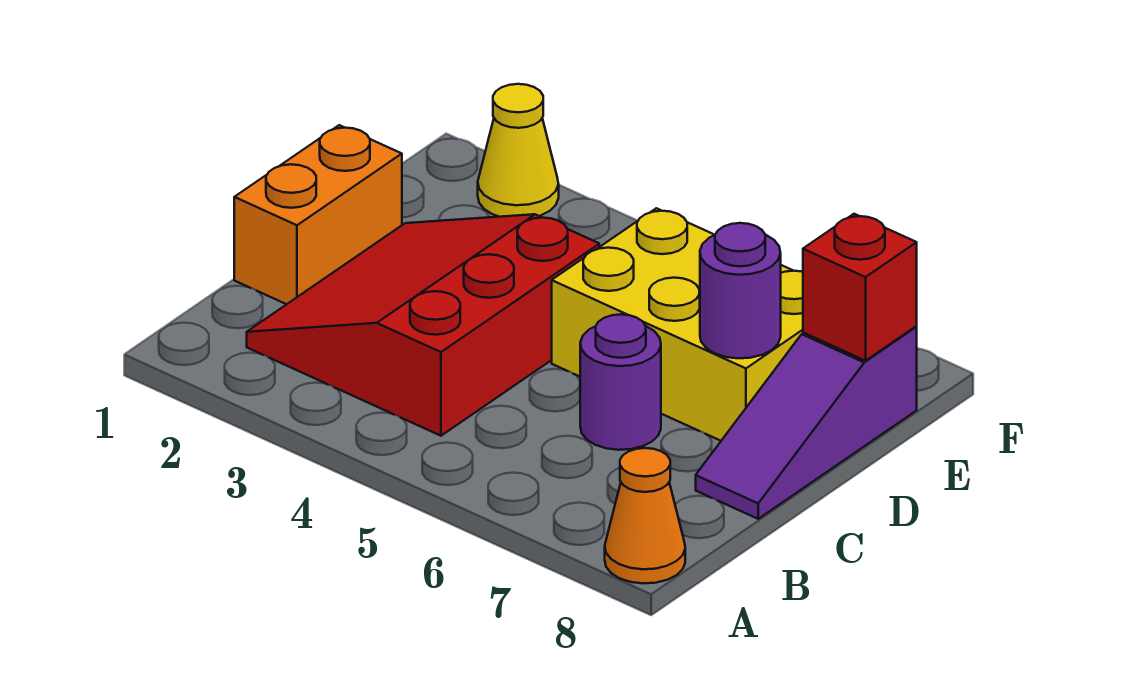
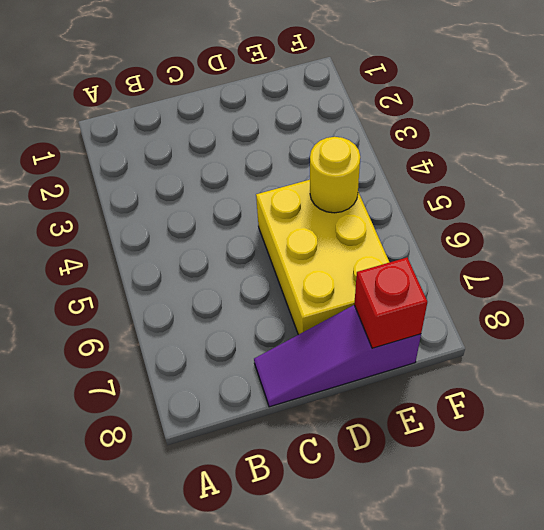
yellow round brick E5 level 2 -> none
none -> orange cone A8 level 1
none -> red slope B2:D4 level 1 top 4

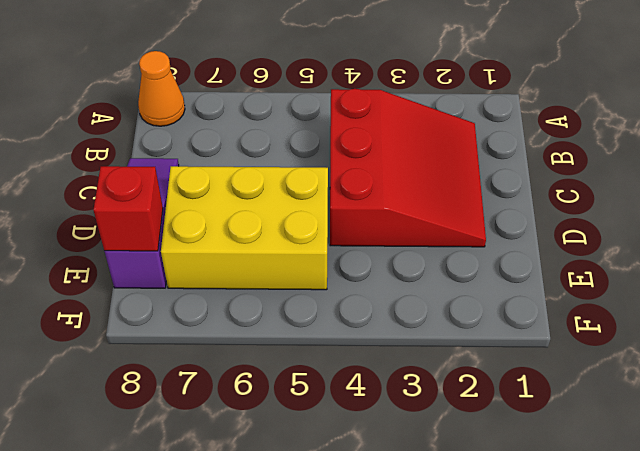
none -> orange brick C1:D1 level 1
none -> purple round brick C6 level 1

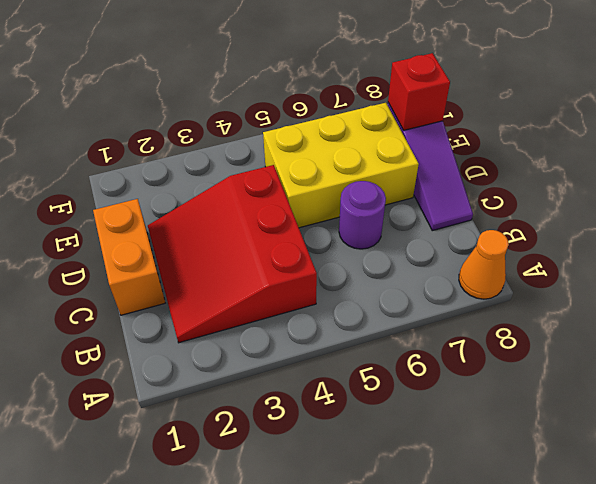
none -> yellow cone F2 level 1
none -> purple round brick D7 level 2

